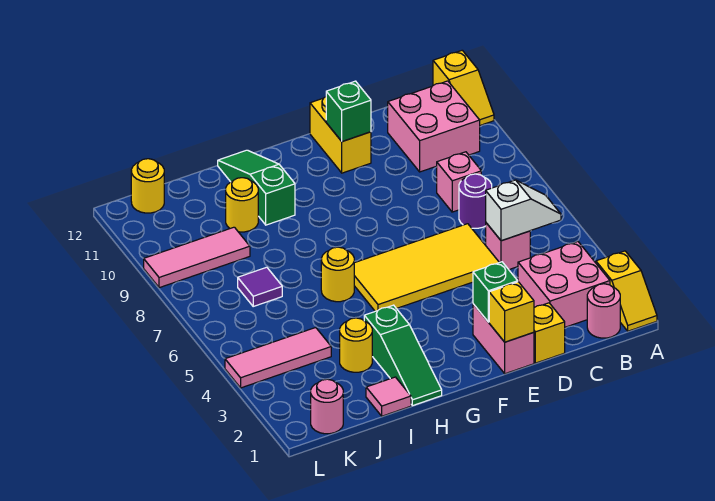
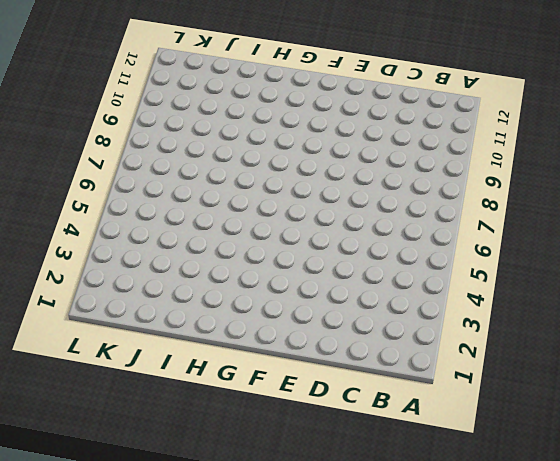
none -> yellow slope A1:A2 level 1 top 2
none -> yellow slope A11:A12 level 1 top 12
none -> pink round brick B1 level 1

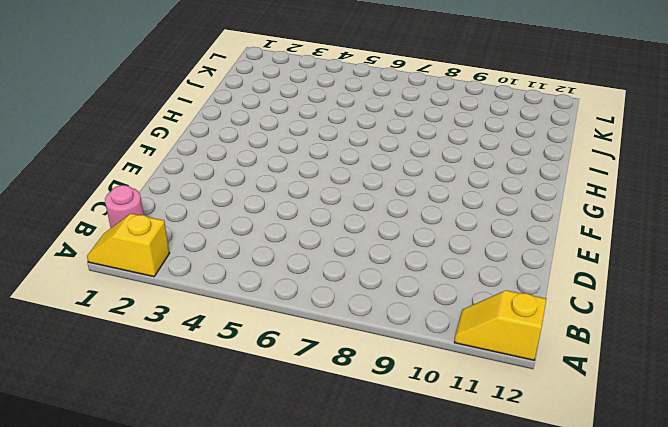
none -> pink brick B2:C3 level 1
none -> pink brick B10:C11 level 1
none -> pink brick C5 level 1

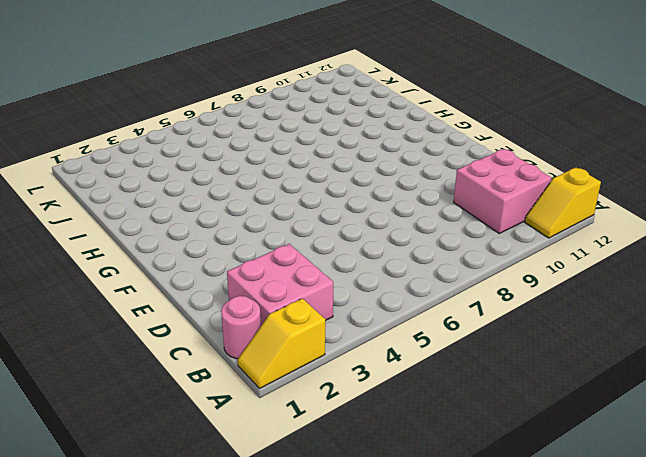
none -> pink brick C5 level 1
none -> purple round brick C7 level 1
none -> pink brick C8 level 1

